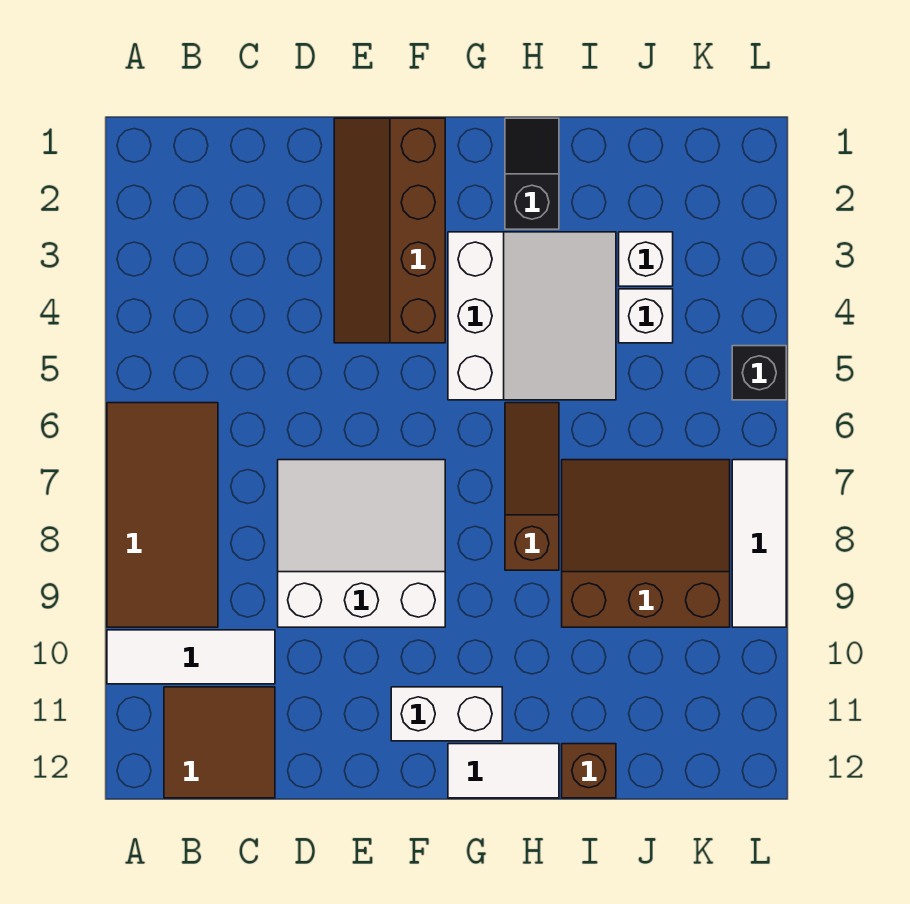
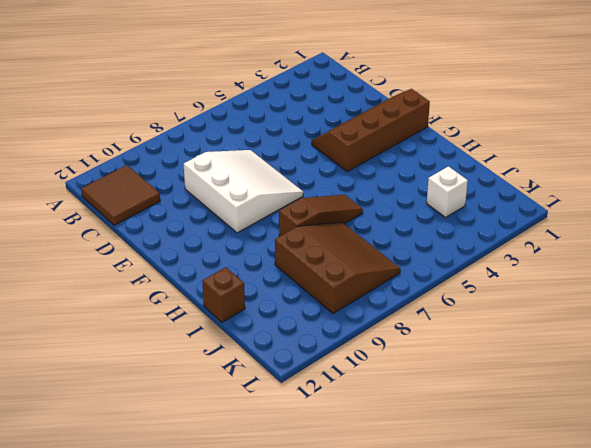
none -> brown tile A6:B9 level 1
none -> white tile A10:C10 level 1
none -> white brick F11:G11 level 1

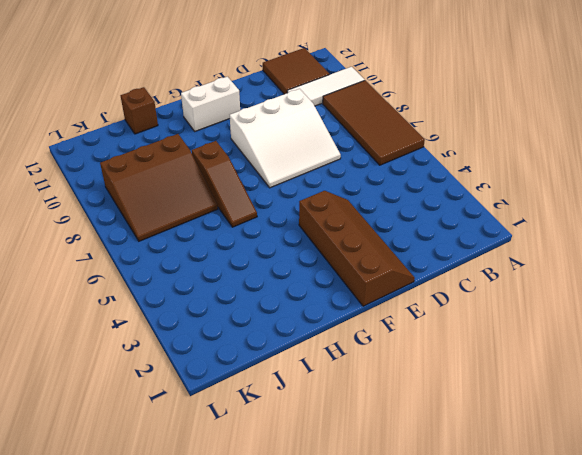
none -> white slope G3:I5 level 1 top G
none -> white tile G12:H12 level 1
none -> black slope H1:H2 level 1 top 2

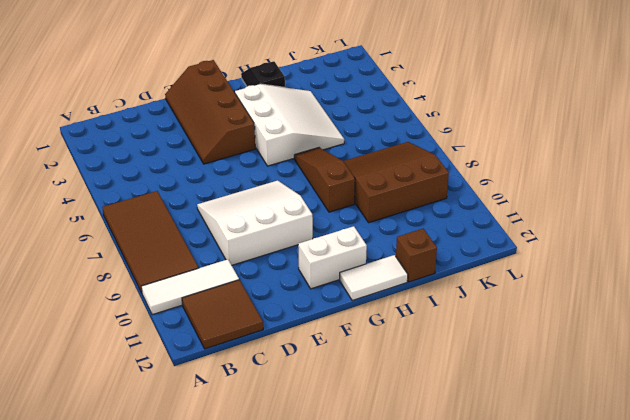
none -> white brick J3 level 1
none -> white brick J4 level 1
none -> black brick L5 level 1

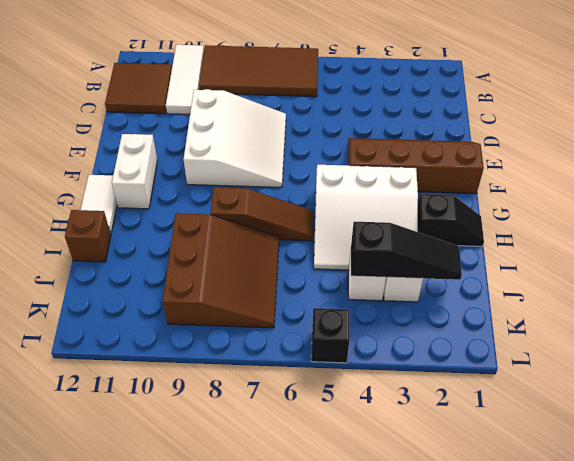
black slope J2:J4 level 2 top 4 -> none
none -> white tile L7:L9 level 1

